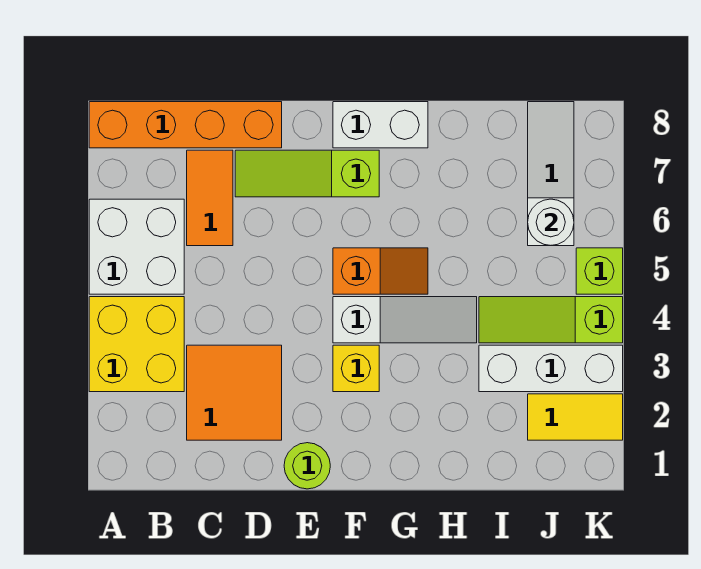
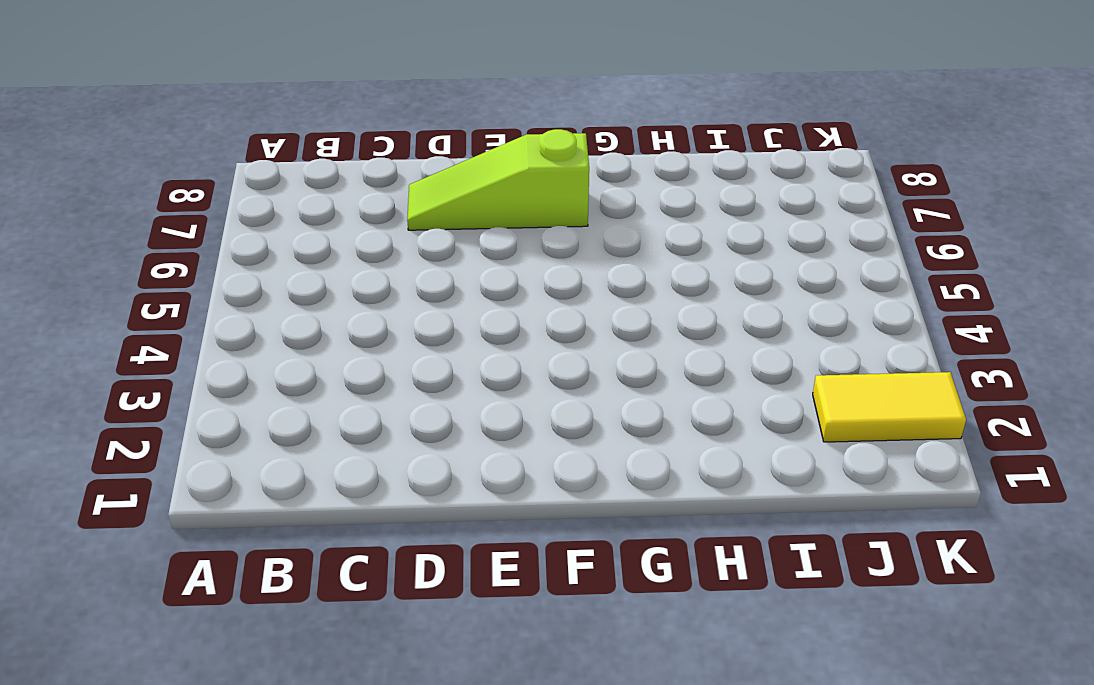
none -> yellow brick A3:B4 level 1
none -> white brick A5:B6 level 1
none -> orange brick A8:D8 level 1

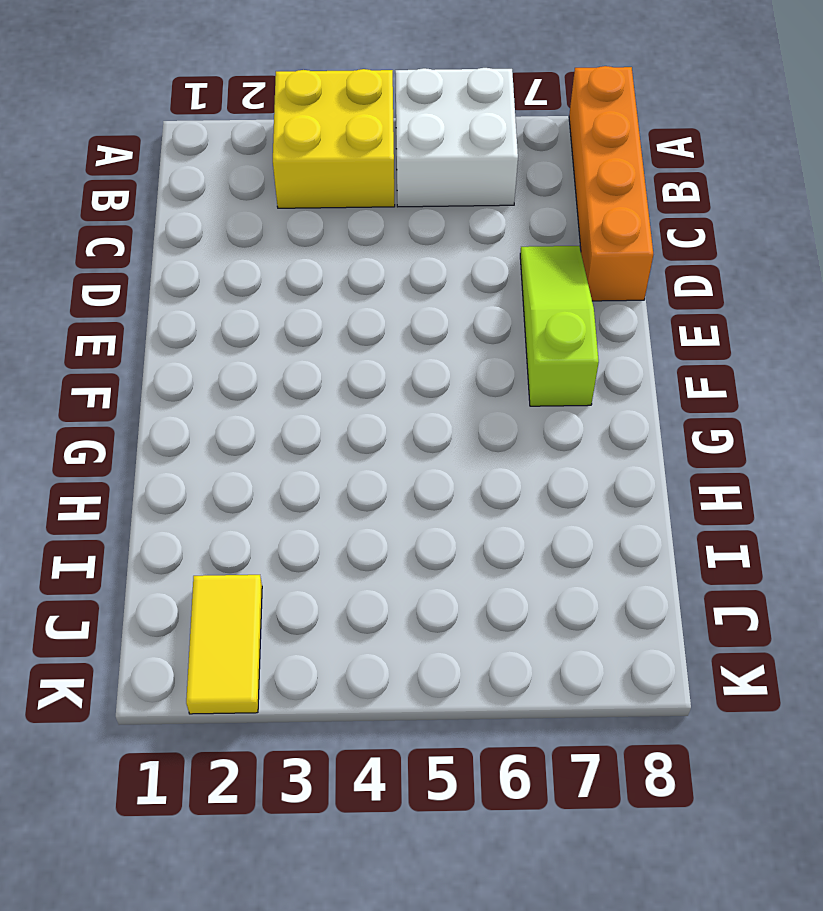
none -> orange tile C2:D3 level 1
none -> orange tile C6:C7 level 1
none -> lime round brick E1 level 1

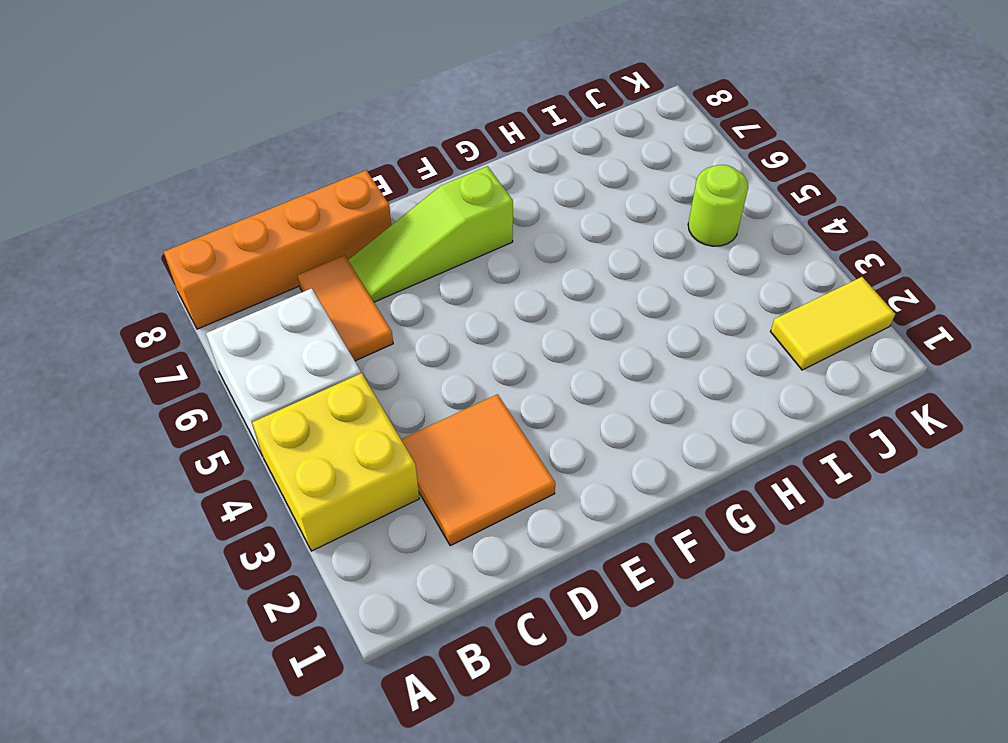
lime round brick J5 level 1 -> lime round brick E1 level 1
none -> yellow brick F3 level 1
none -> white slope F4:H4 level 1 top F
none -> orange slope F5:G5 level 1 top F

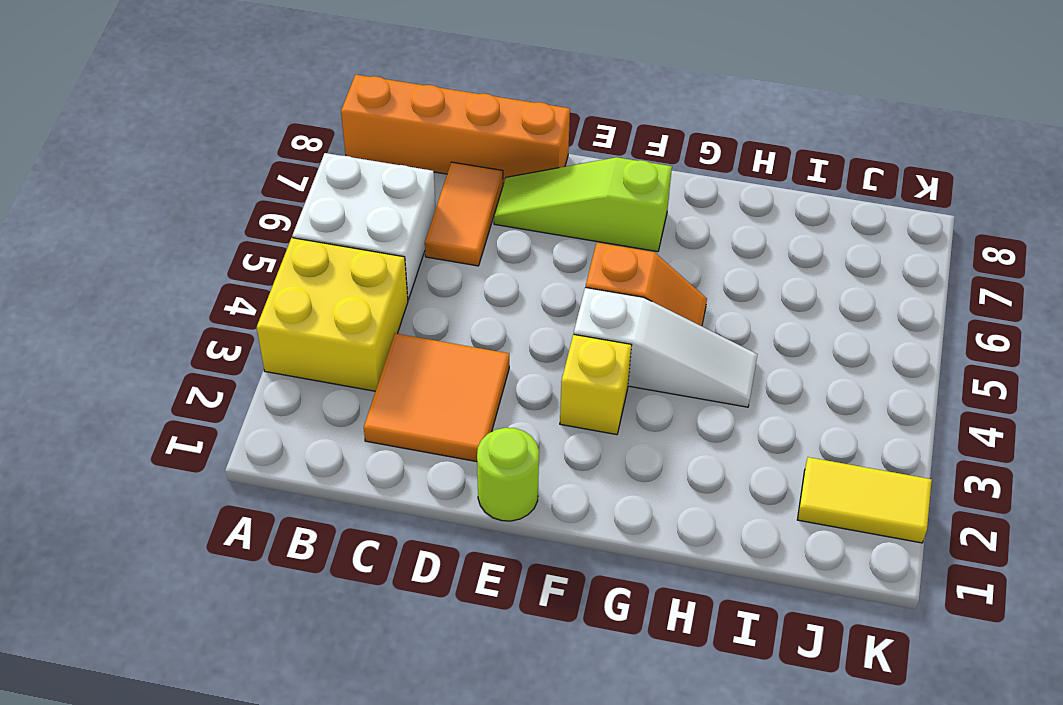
none -> white brick F8:G8 level 1
none -> white brick I3:K3 level 1
none -> lime slope I4:K4 level 1 top K

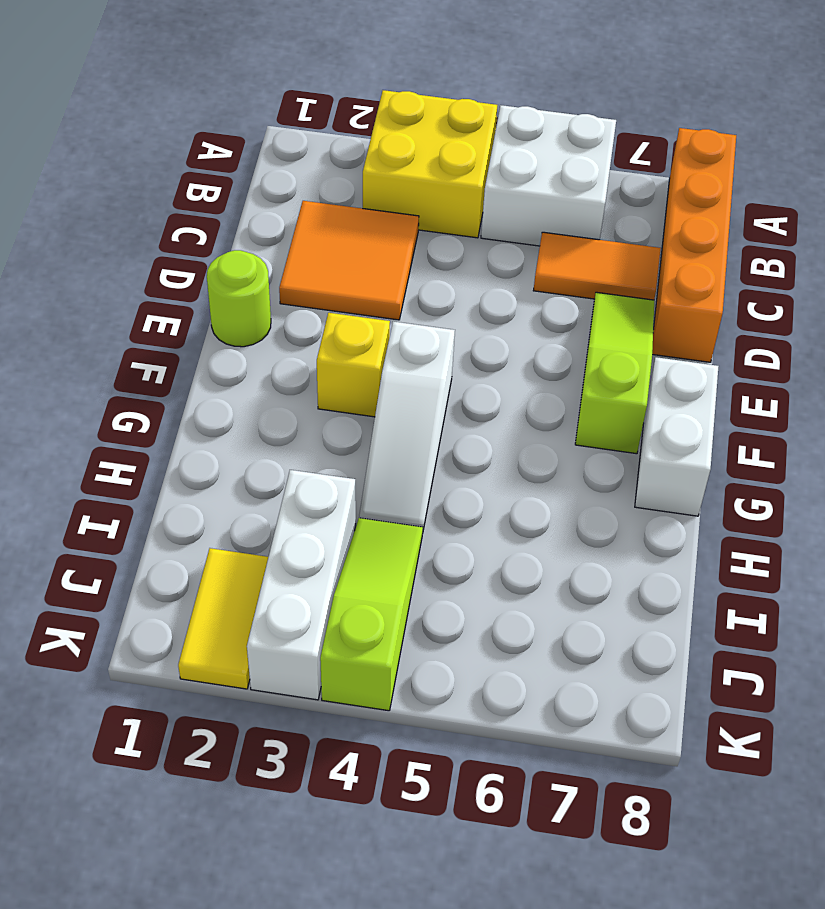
none -> orange slope F5:G5 level 1 top F
none -> white slope J6:J8 level 1 top 6
none -> lime brick K5 level 1

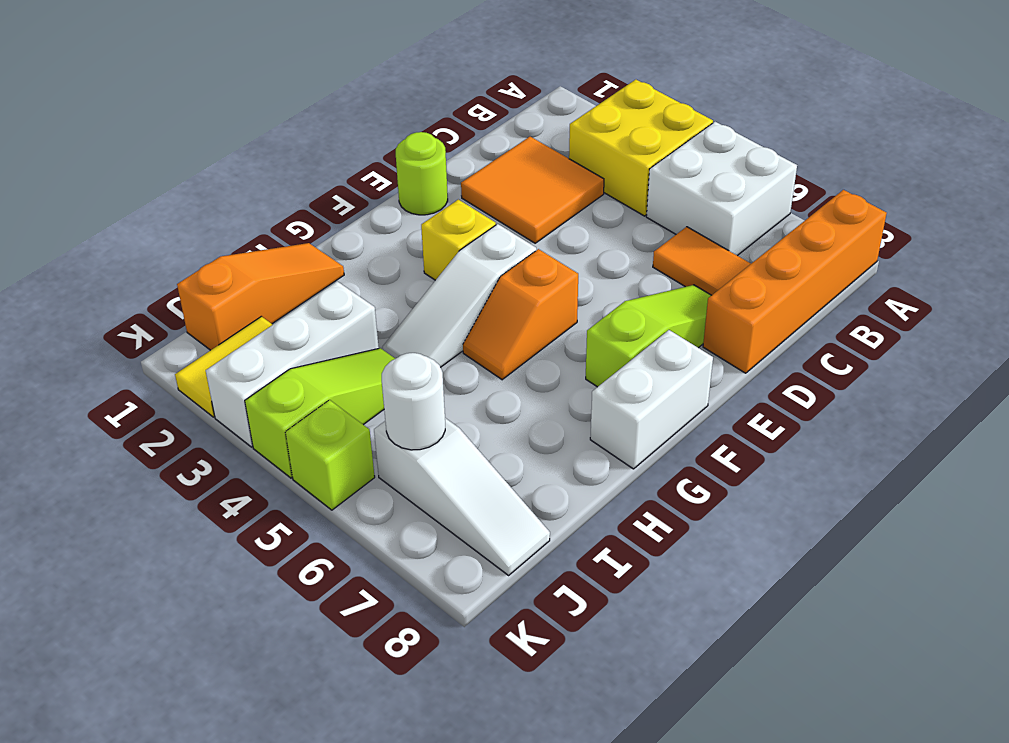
orange slope H1:J1 level 1 top J -> none

